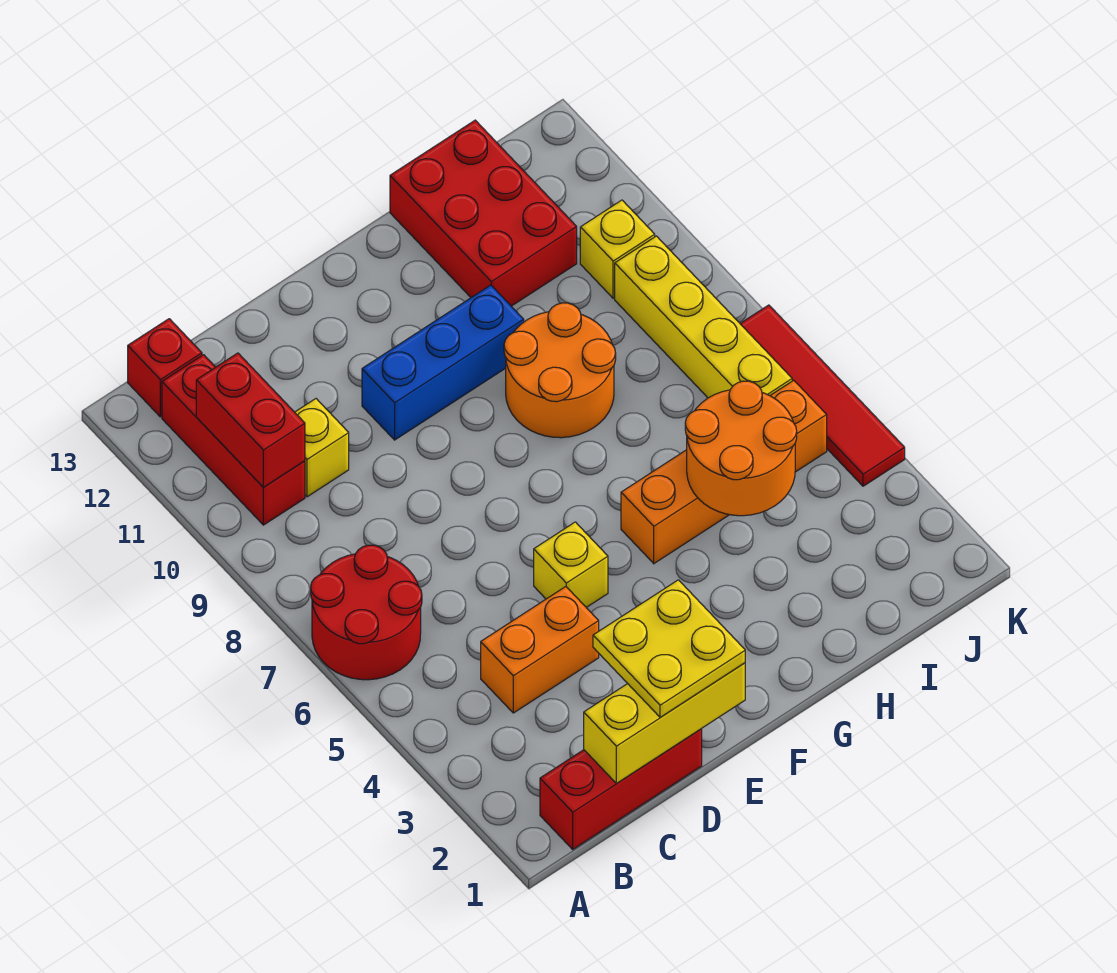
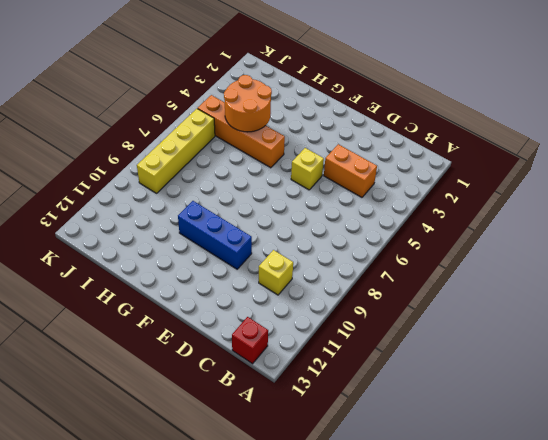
none -> red round brick A6:B7 level 1
none -> red brick B1:D1 level 1
none -> red brick B10:B12 level 1

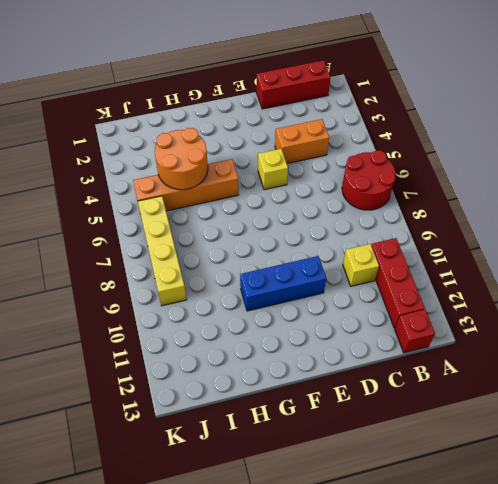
none -> orange round brick G8:H9 level 1
none -> red brick H11:I13 level 1
none -> yellow brick J10 level 1

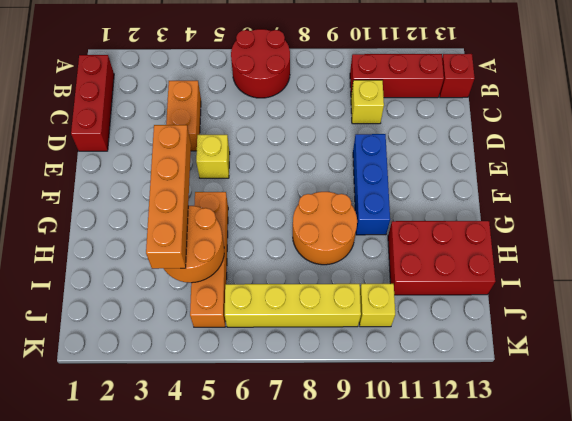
orange brick F4:I4 level 3 -> none
none -> red tile K4:K7 level 1
none -> red brick B10:B11 level 2
none -> yellow brick C1:E1 level 2

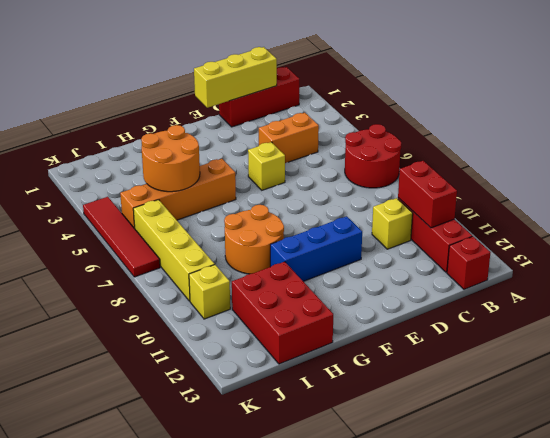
none -> yellow plate D1:E2 level 3

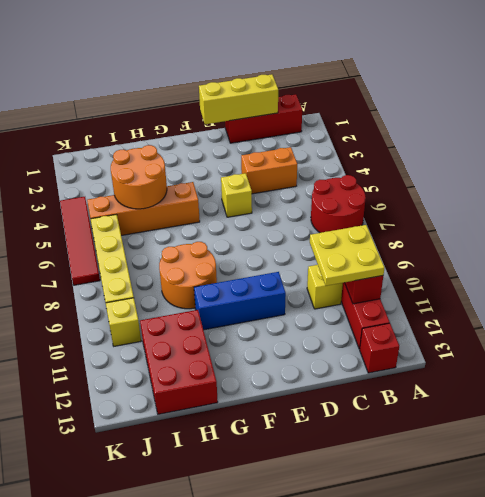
yellow plate B10:C11 level 3 -> yellow plate D1:E2 level 3

